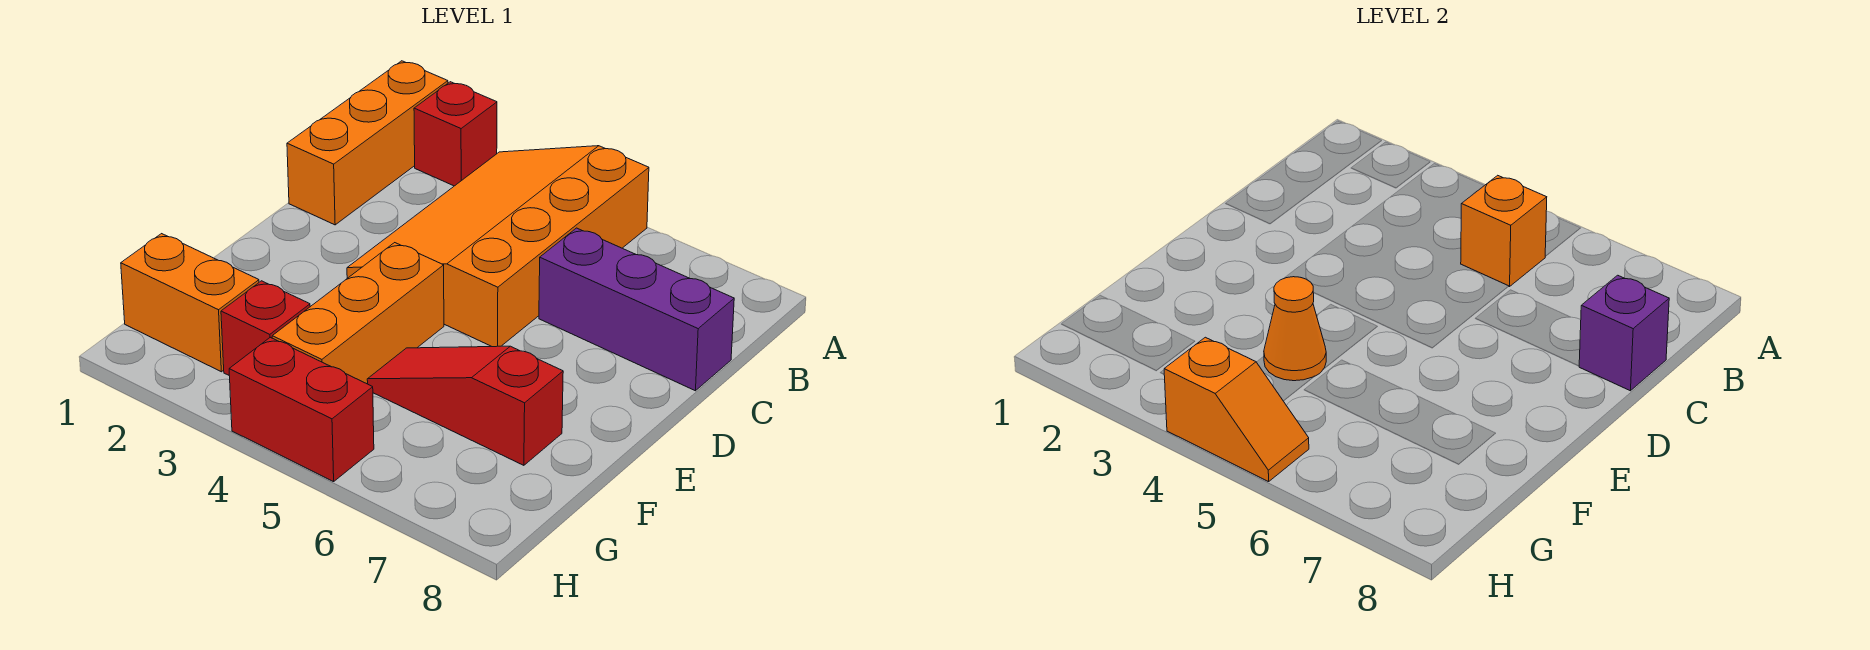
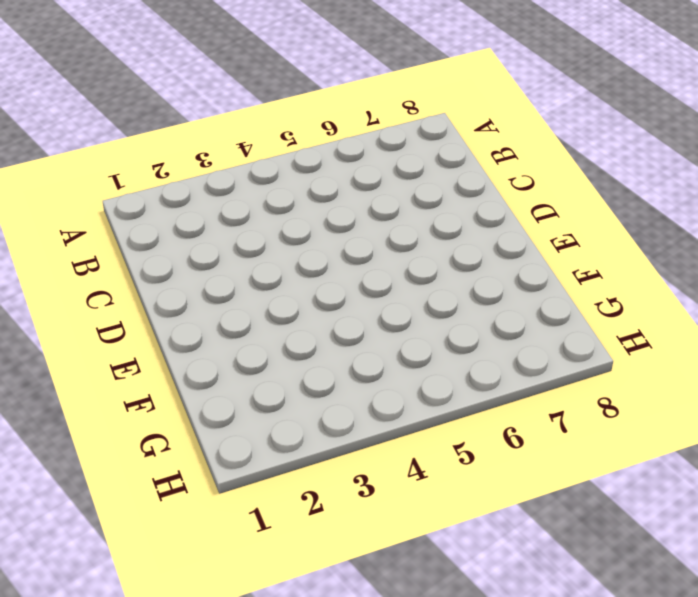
none -> orange brick A1:C1 level 1
none -> red brick A2 level 1
none -> orange slope A3:D5 level 1 top 5

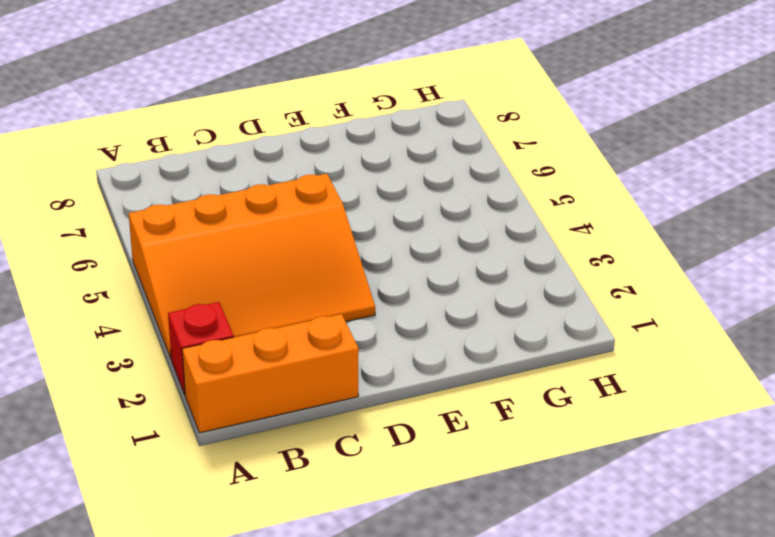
none -> purple brick C6:C8 level 1
none -> orange brick E4:G4 level 1
none -> red slope F5:F7 level 1 top 7

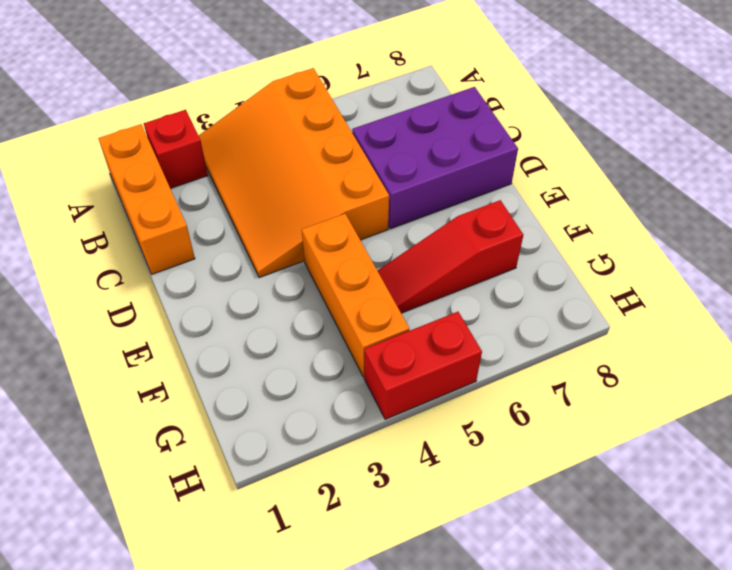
purple brick C6:D8 level 1 -> purple brick C6:C8 level 1
none -> orange brick G1:G2 level 1
none -> red brick G3 level 1
none -> orange brick B5 level 2

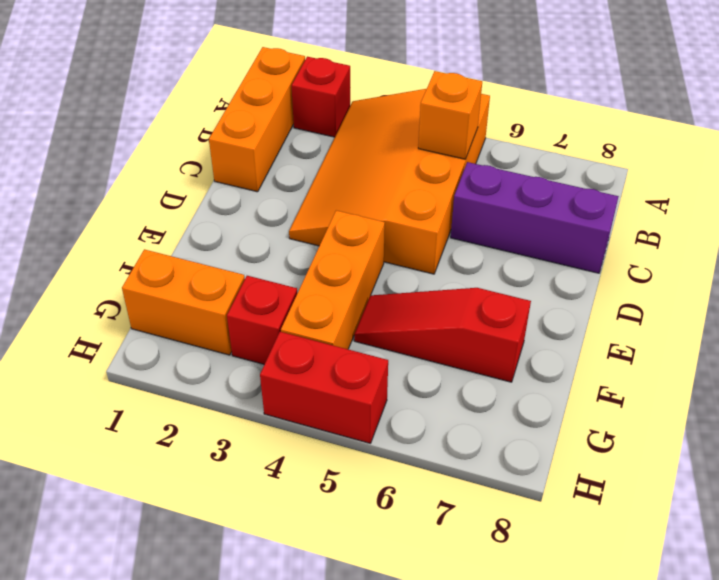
none -> purple brick C8 level 2
none -> orange cone F4 level 2
none -> orange slope H4:H5 level 2 top 4

